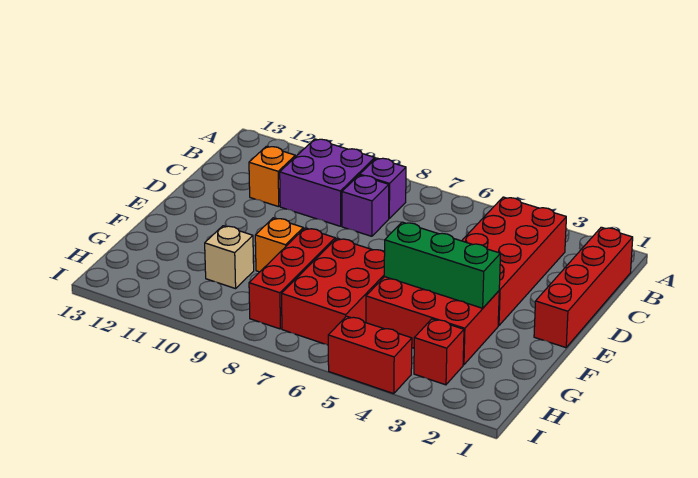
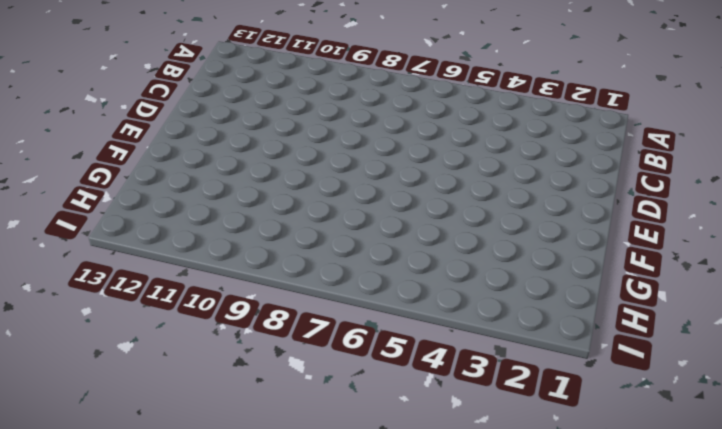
none -> red brick B1:E1 level 1
none -> red brick B3:E4 level 1
none -> purple brick B8 level 1

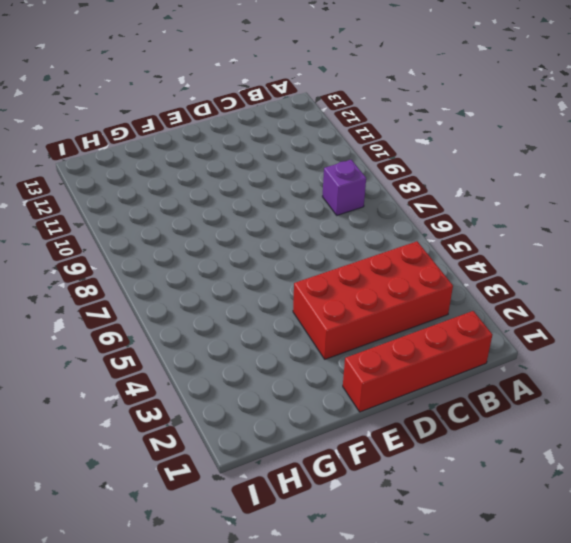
none -> purple brick B9:C10 level 1
none -> purple brick C8 level 1
none -> orange brick C11 level 1

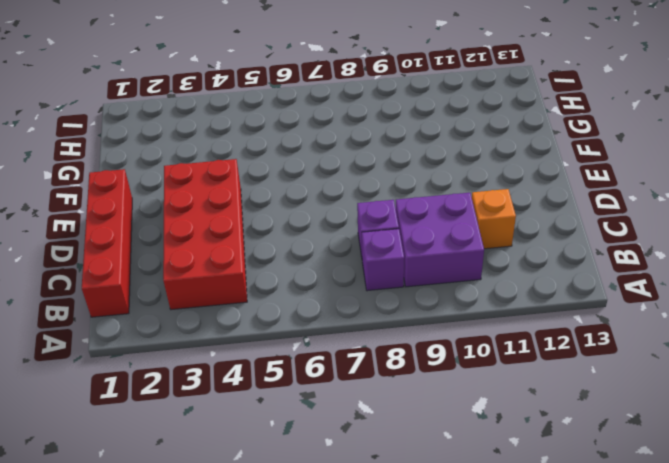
none -> red brick F3:G5 level 1
none -> red brick F6:H7 level 1
none -> red brick F8:H8 level 1

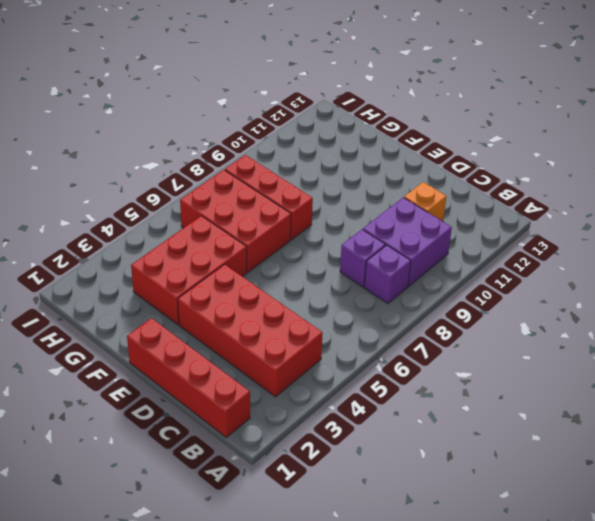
none -> orange brick F9 level 1
none -> tan brick G10 level 1
none -> red brick H3 level 1

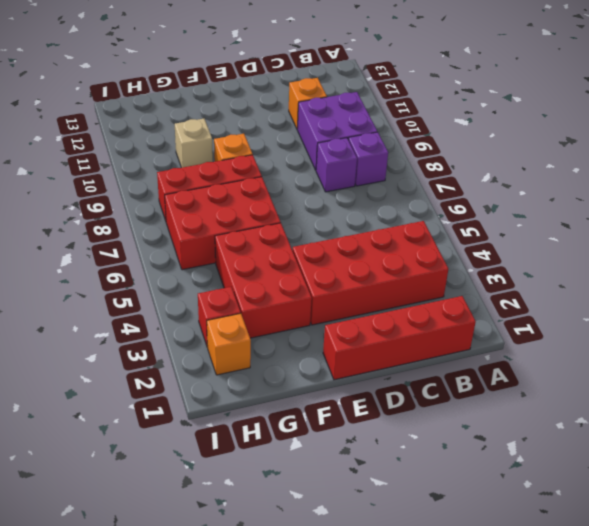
orange brick H2 level 1 -> none
none -> red brick I4:I5 level 1
none -> green brick F3:F5 level 2

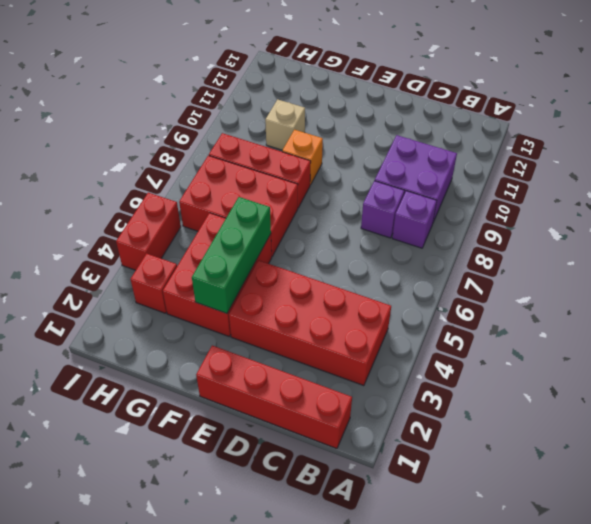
none -> orange brick C11 level 1

